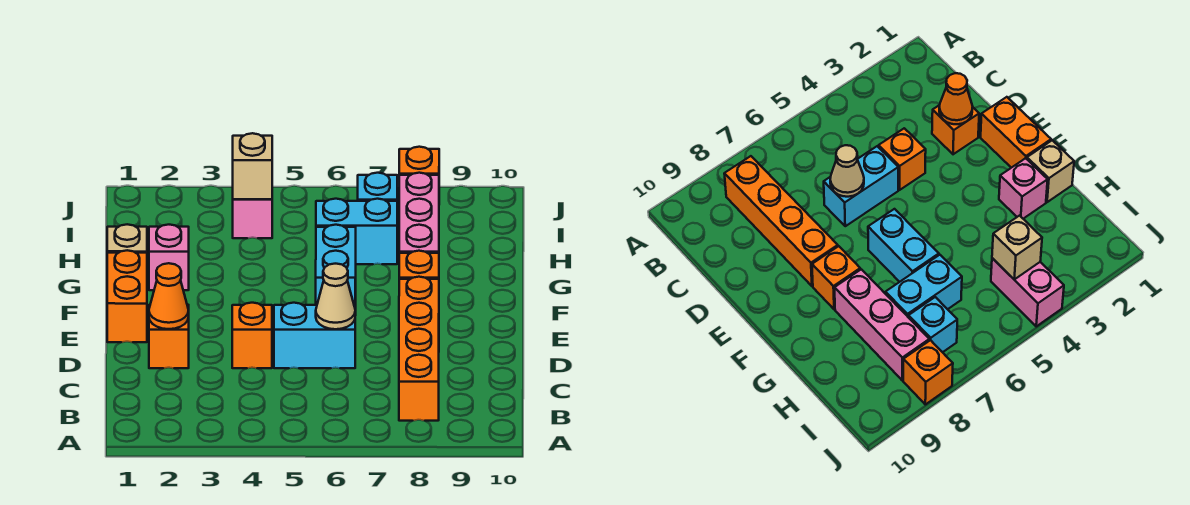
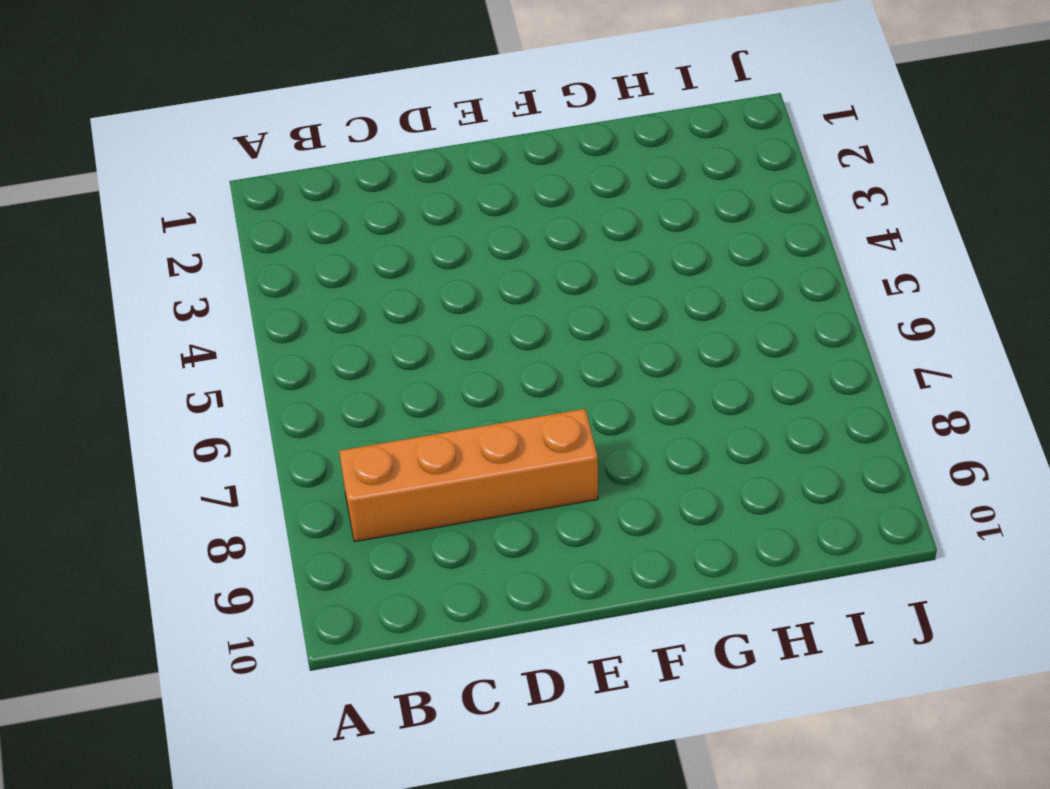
none -> orange brick D2 level 1
none -> orange brick D4 level 1
none -> cyan brick D5:D6 level 1

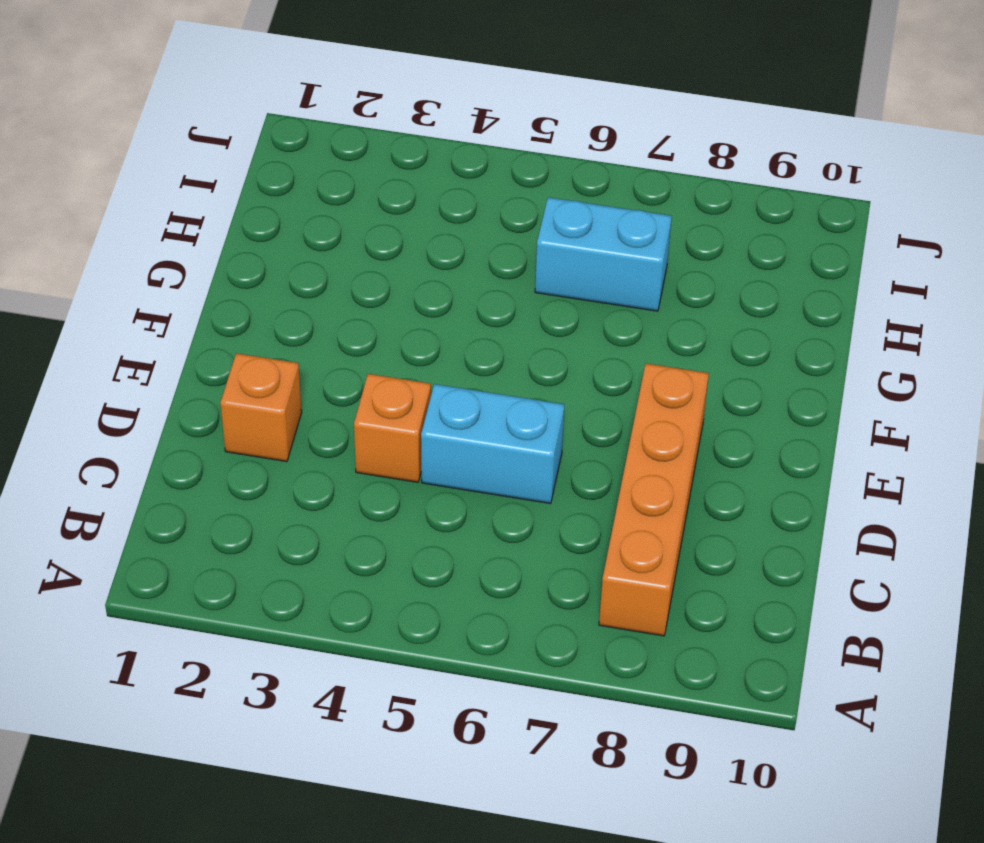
none -> orange brick E1:F1 level 1
none -> cyan brick F6:G6 level 1
none -> orange brick F8 level 1

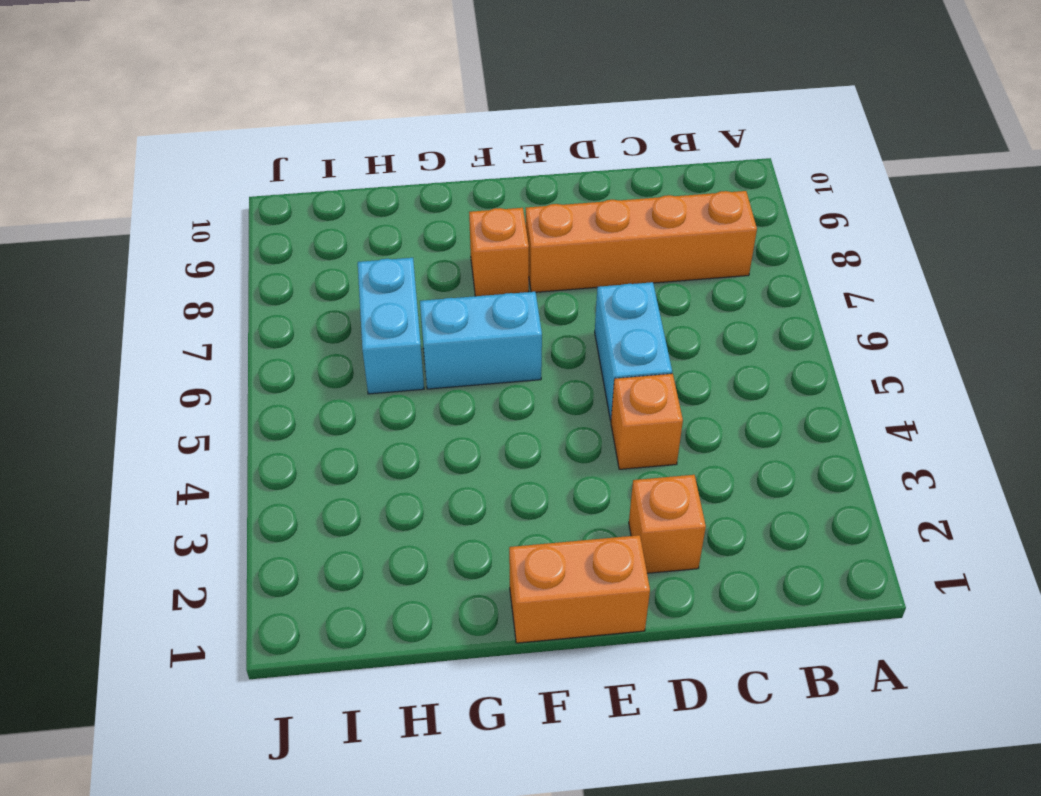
none -> tan brick G1 level 1
none -> pink brick G2 level 1
none -> pink brick G8:I8 level 1

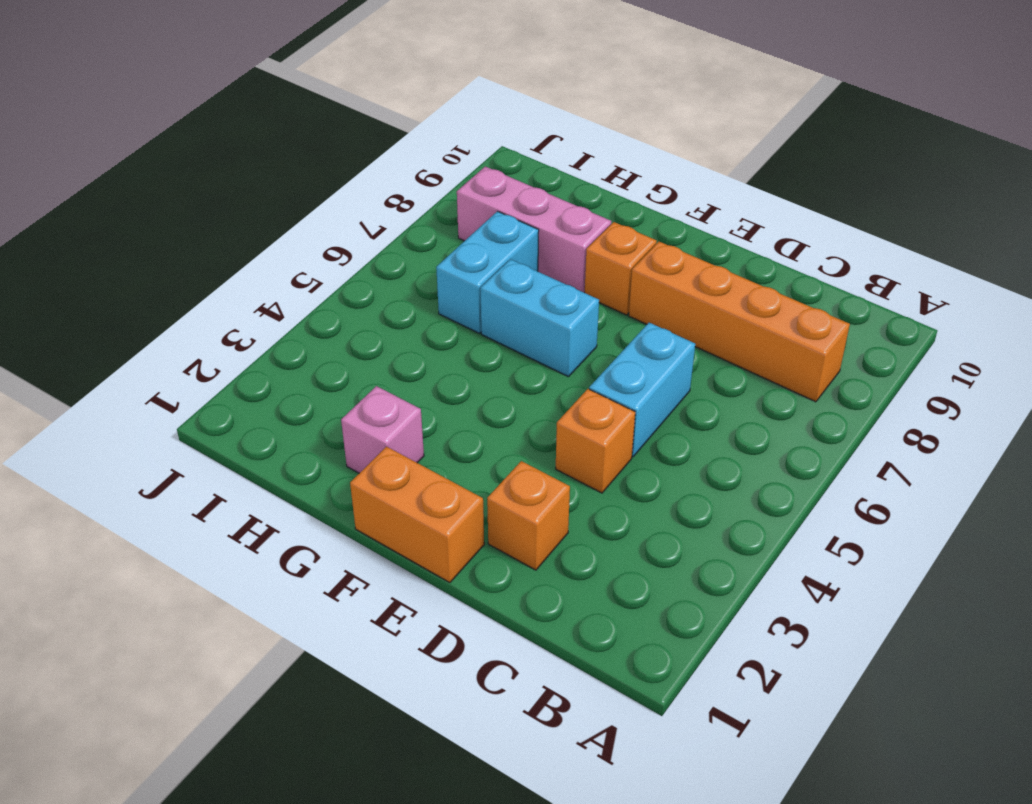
none -> tan brick G1 level 1
none -> pink brick I4:J4 level 1
none -> cyan brick I7 level 1

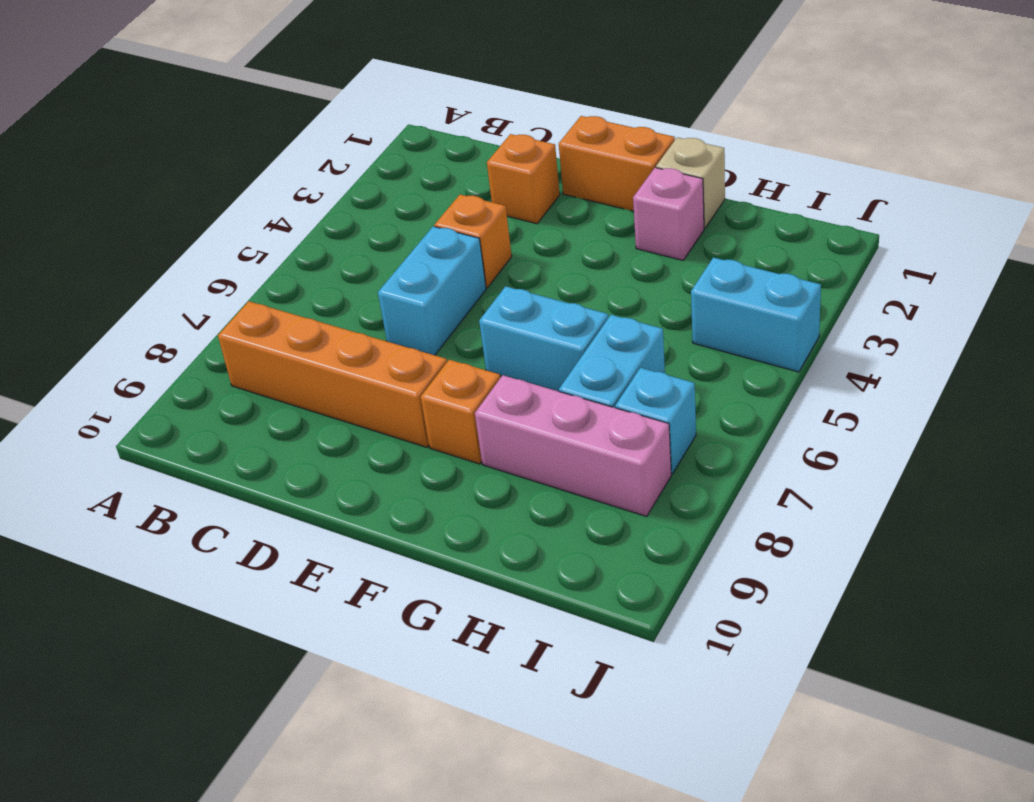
cyan brick I4:J4 level 1 -> pink brick I4:J4 level 1
none -> orange brick J8 level 1
none -> orange cone D2 level 2
none -> tan cone D6 level 2

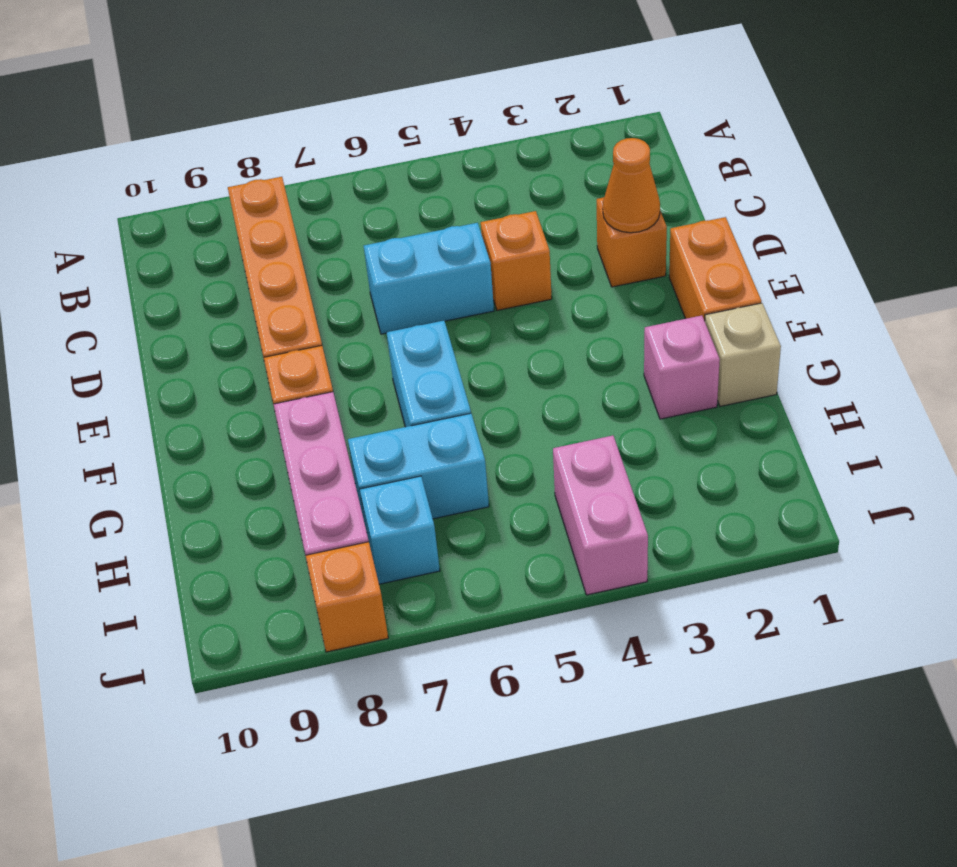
none -> tan cone D6 level 2
none -> tan brick I4 level 2

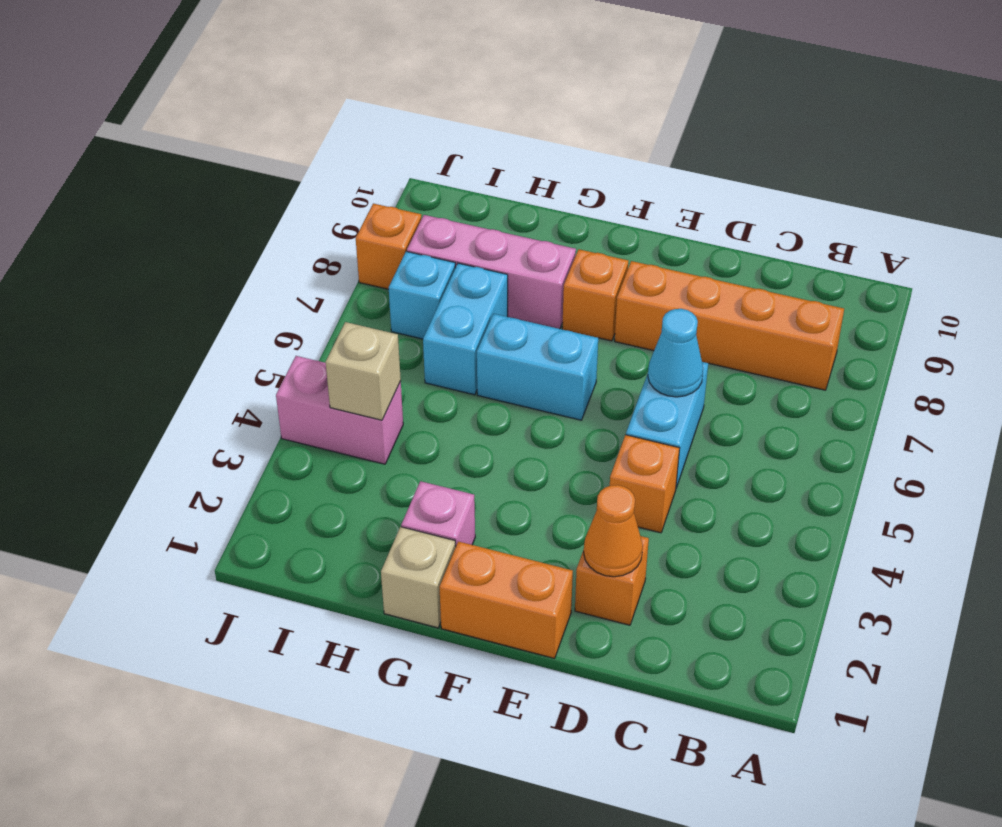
cyan cone D6 level 2 -> tan cone D6 level 2

